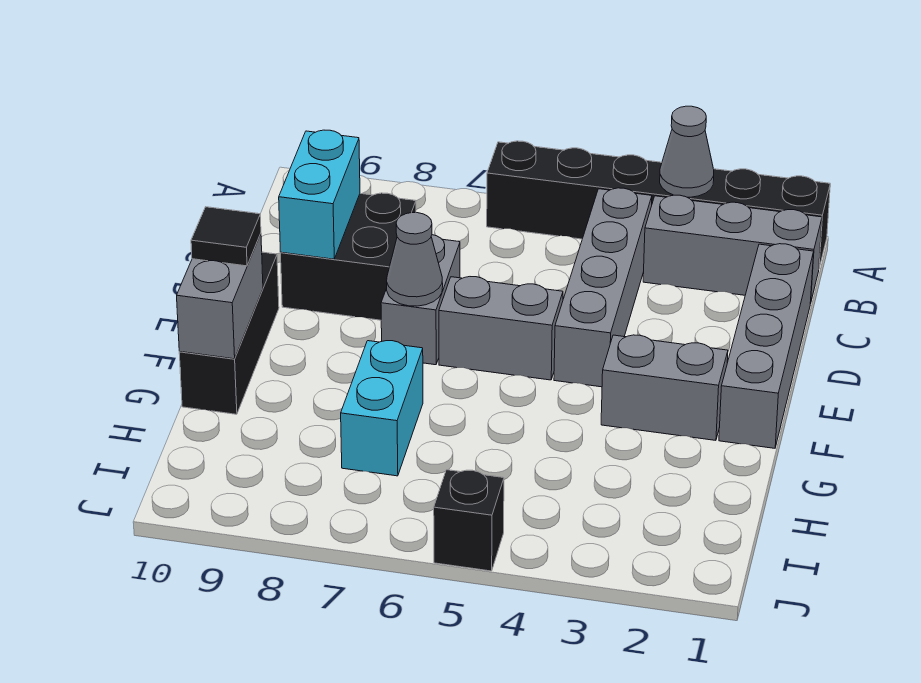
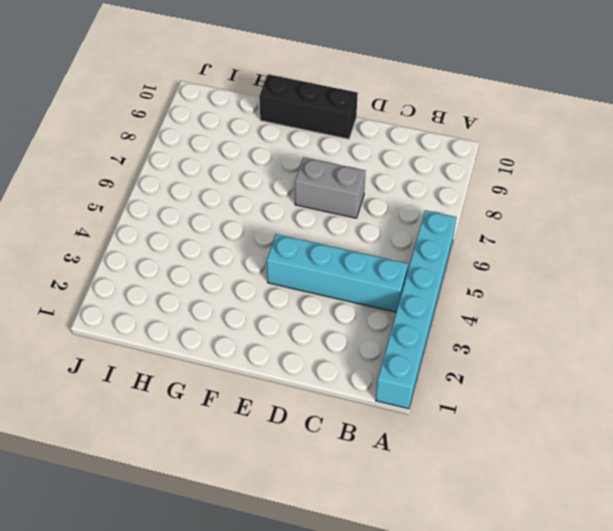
cyan brick A1:A6 level 1 -> black brick A1:A6 level 1
cyan brick B4:E4 level 1 -> grey brick B4:E4 level 1
none -> grey brick B1:B3 level 1
none -> grey brick C1:F1 level 1
none -> black brick C8:D9 level 1

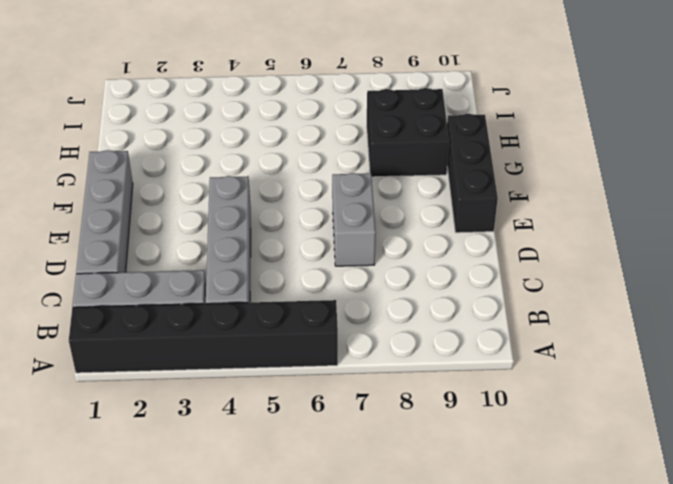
black brick G8:H9 level 1 -> black brick C8:D9 level 1
none -> grey brick E5:E6 level 1
none -> grey brick F2:F3 level 1
none -> cyan brick G7:H7 level 1

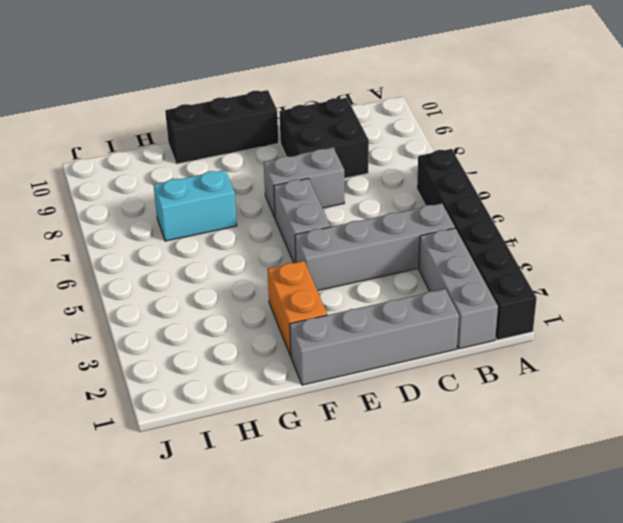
orange brick F2:F3 level 1 -> grey brick F2:F3 level 1
none -> black brick J5 level 1
none -> grey cone A3 level 2
none -> cyan brick C9:D9 level 2

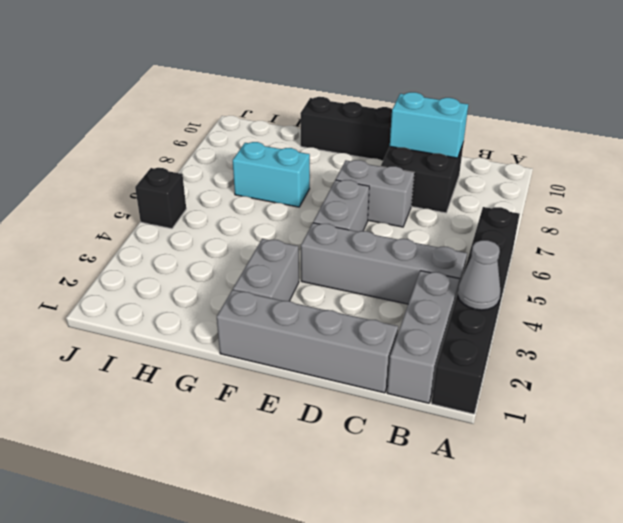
none -> grey cone E7 level 2
none -> grey brick F10:G10 level 2
none -> black tile F10 level 3

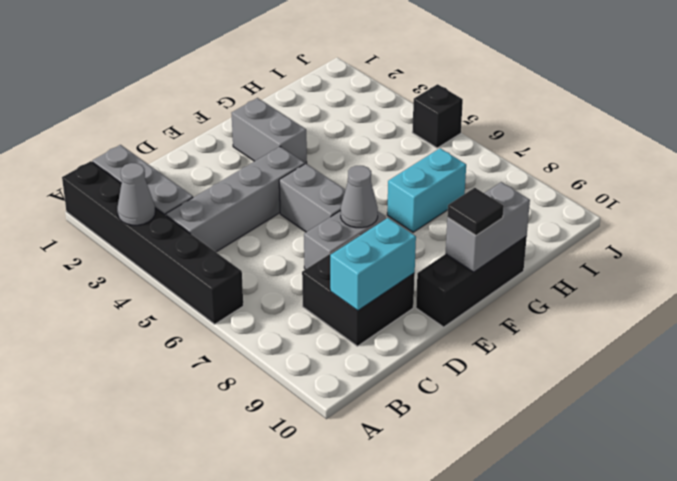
none -> grey brick C1:F1 level 1

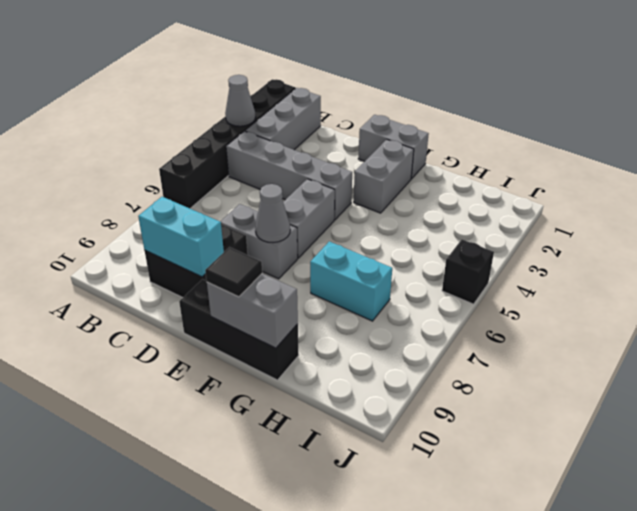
grey brick E1:F1 level 1 -> grey brick C1:F1 level 1

